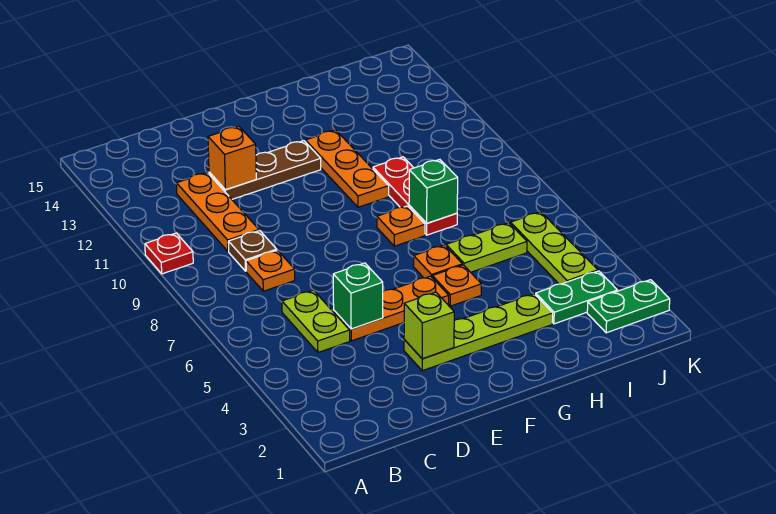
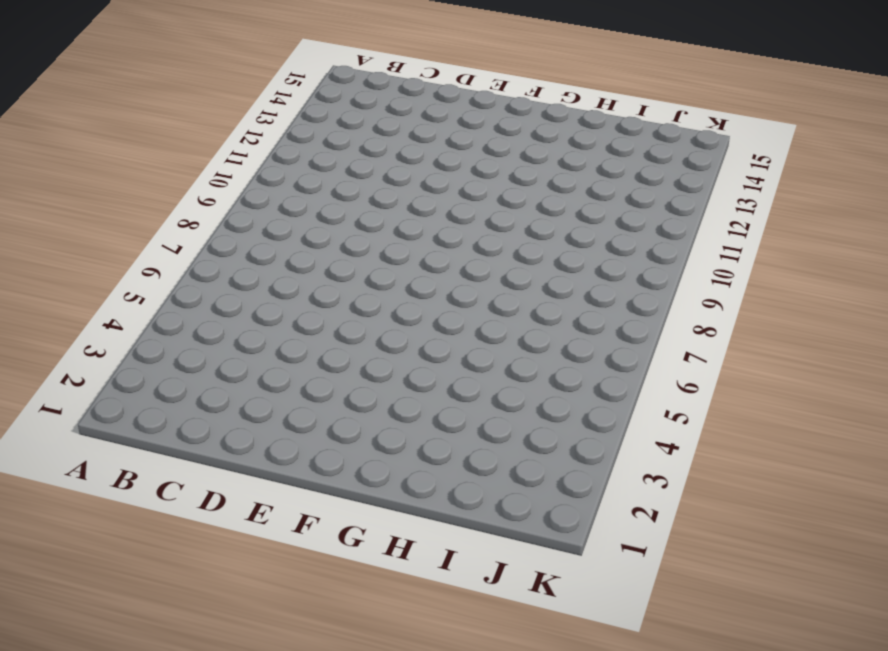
none -> red plate A10 level 1
none -> lime plate C5:C6 level 1
none -> orange plate C8 level 1

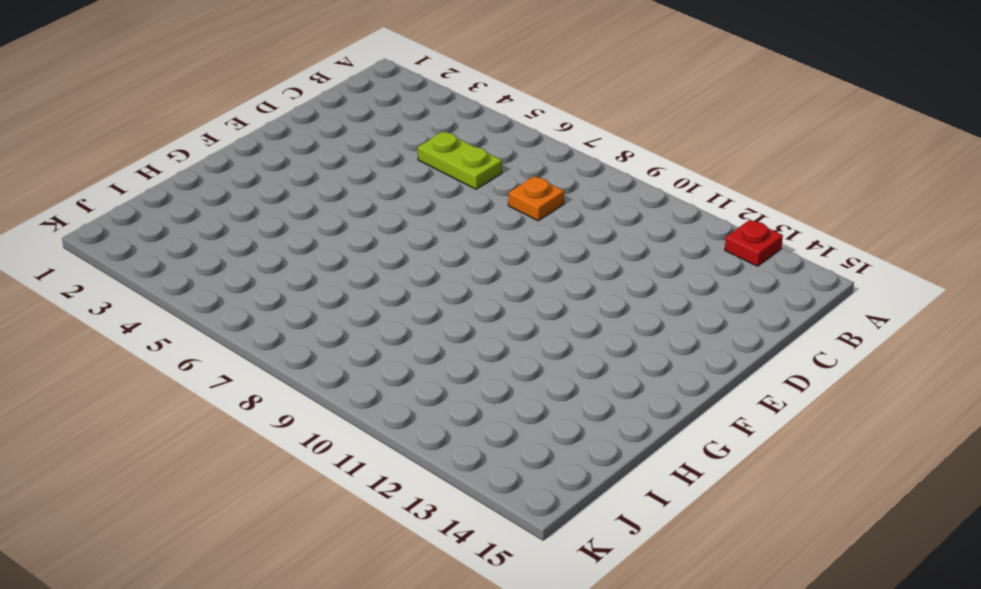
red plate A13 level 1 -> red plate A10 level 1
none -> brown plate C9 level 1
none -> orange plate C10:C12 level 1
none -> orange plate D5:F5 level 1

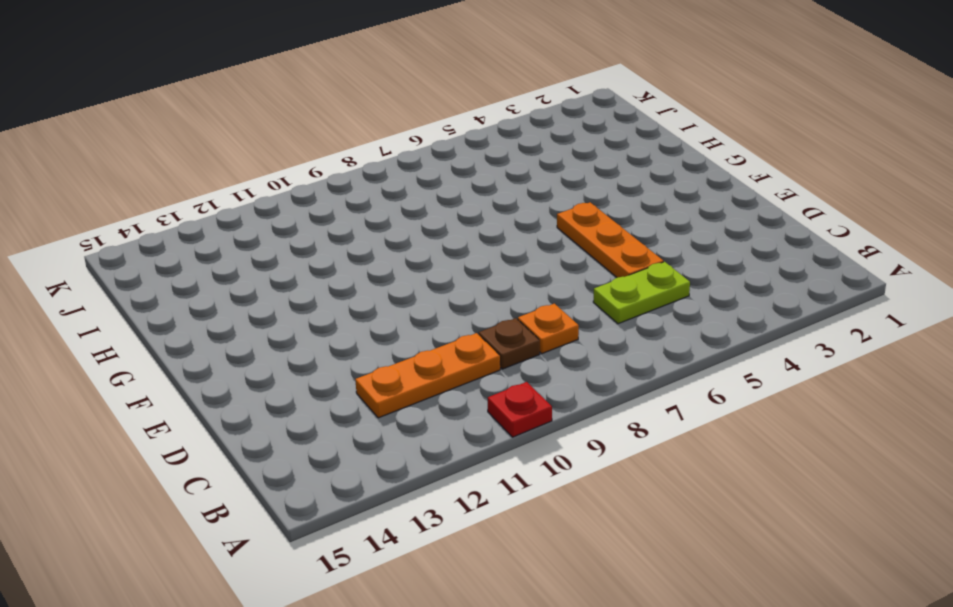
none -> brown plate D12:F12 level 1
none -> lime plate E3:H3 level 1
none -> orange plate G5 level 1

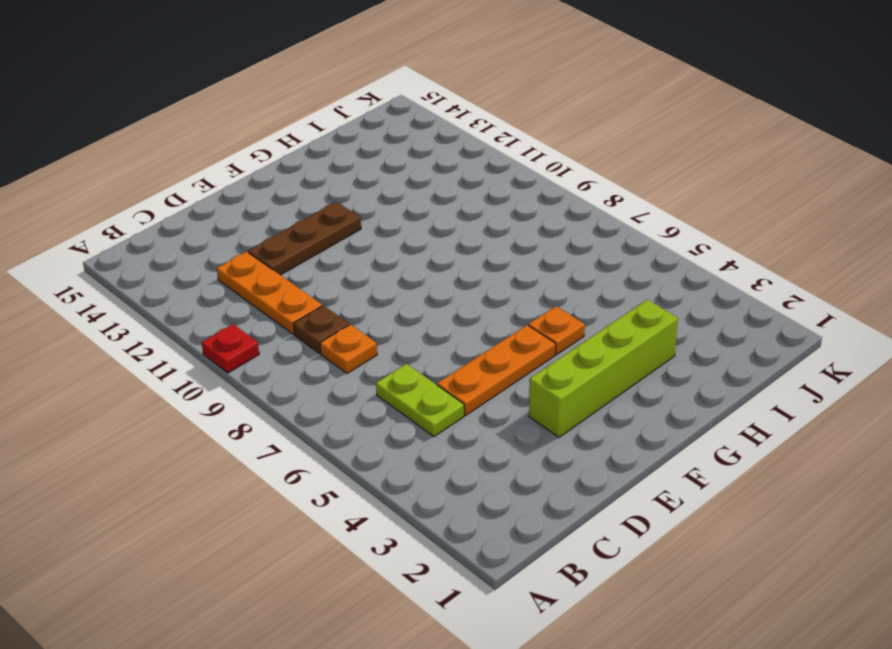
lime brick E3:H3 level 1 -> lime plate E3:H3 level 1
none -> orange plate G6 level 1
none -> orange plate G8 level 1
none -> orange plate G10:G12 level 1

